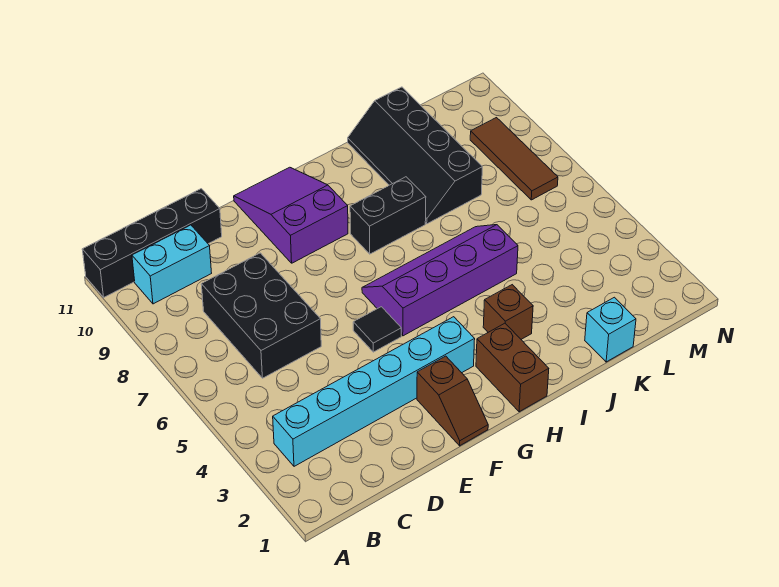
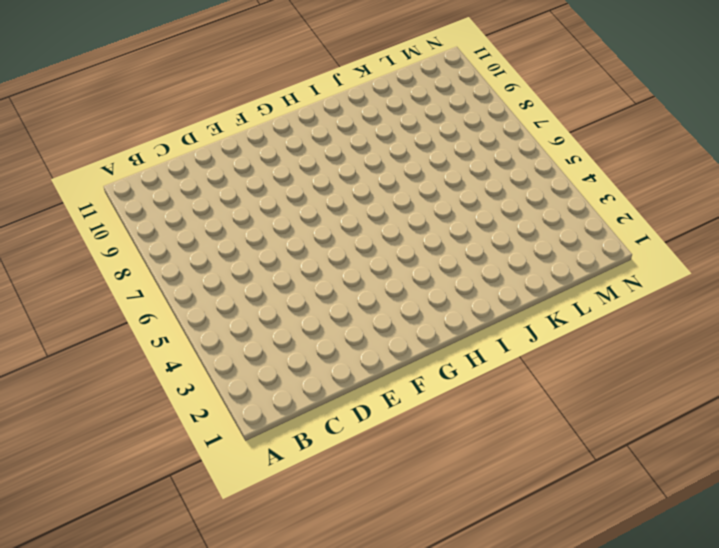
none -> black brick A11:D11 level 1
none -> cyan brick B3:G3 level 1
none -> cyan brick B10:C10 level 1

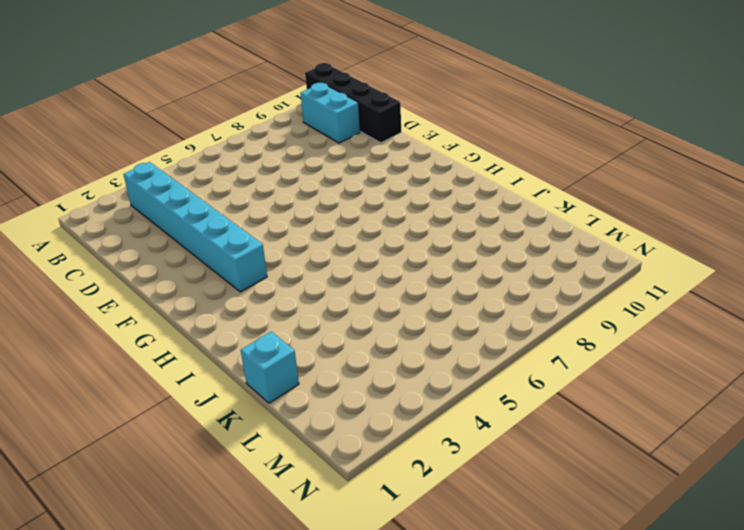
none -> black brick C6:D8 level 1
none -> brown slope F1:F2 level 1 top 2
none -> black tile F5 level 1

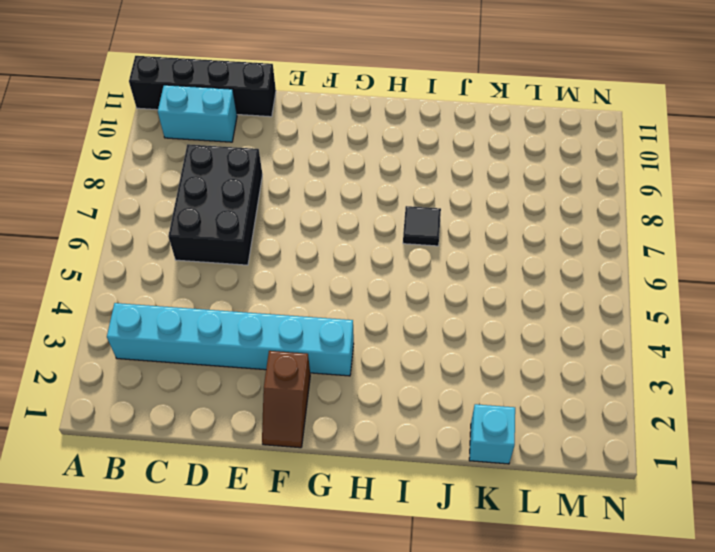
black tile I7 level 1 -> black tile F5 level 1
none -> purple slope F9:G11 level 1 top 9
none -> purple slope G5:J6 level 1 top 5
none -> brown brick H1:H2 level 1

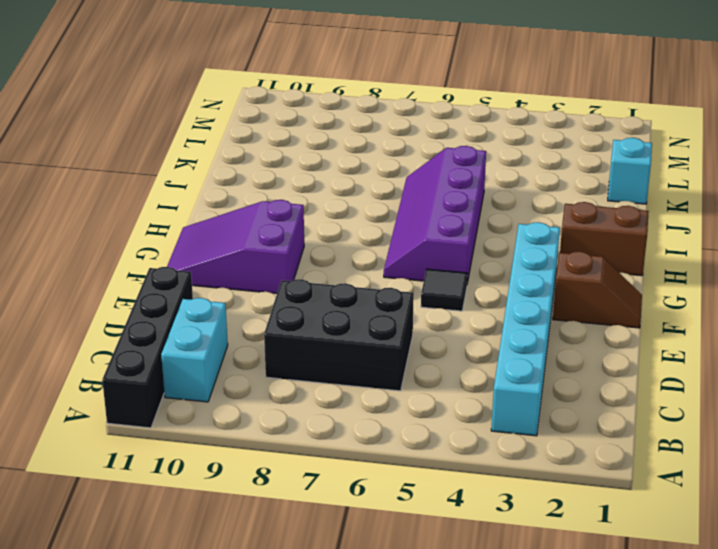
none -> black brick H8:I8 level 1
none -> brown brick I3 level 1
none -> black slope J8:K11 level 1 top K

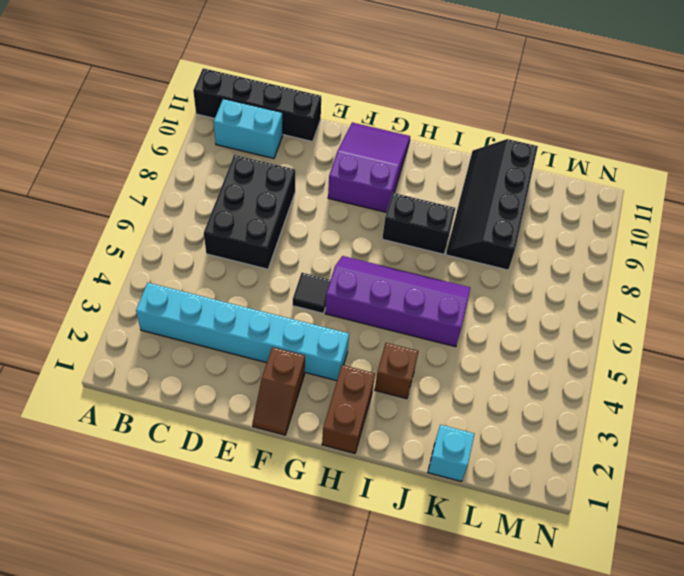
none -> brown tile M7:M9 level 1

